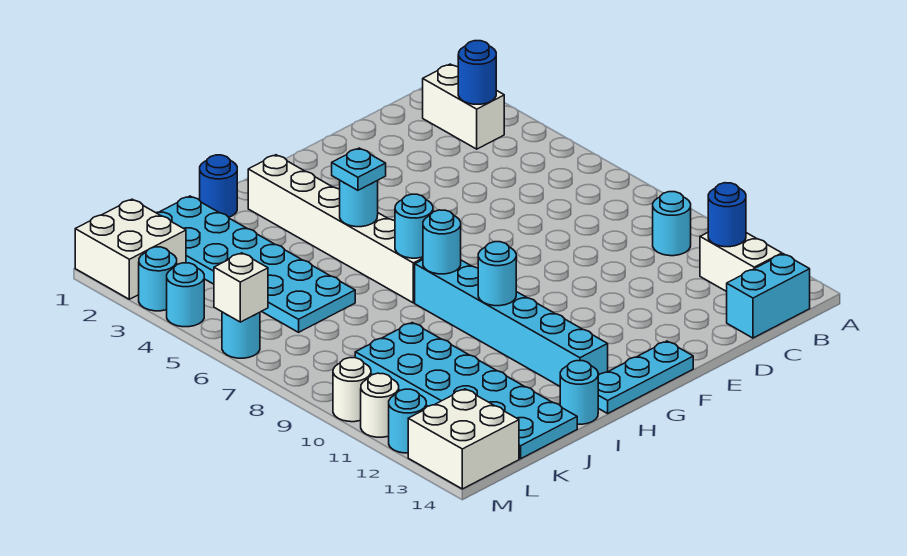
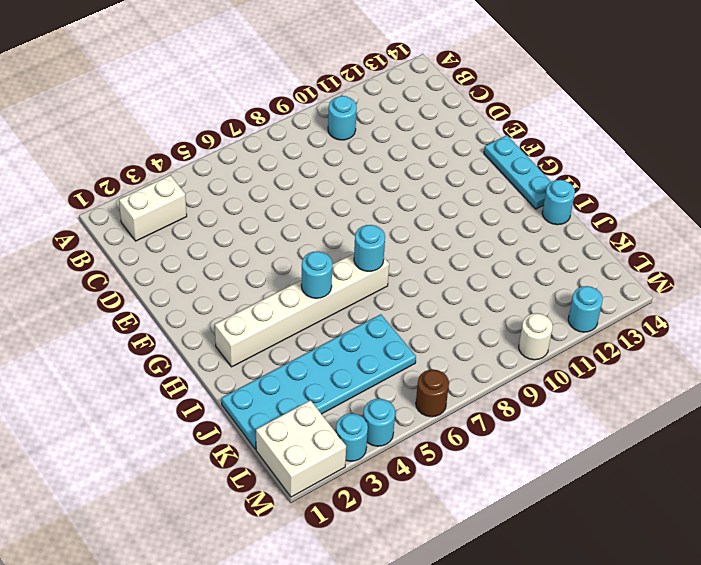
brown round brick M6 level 1 -> cyan round brick M6 level 1
none -> white brick B12:B13 level 1
none -> cyan brick B14:C14 level 1
none -> cyan brick H8:H13 level 1

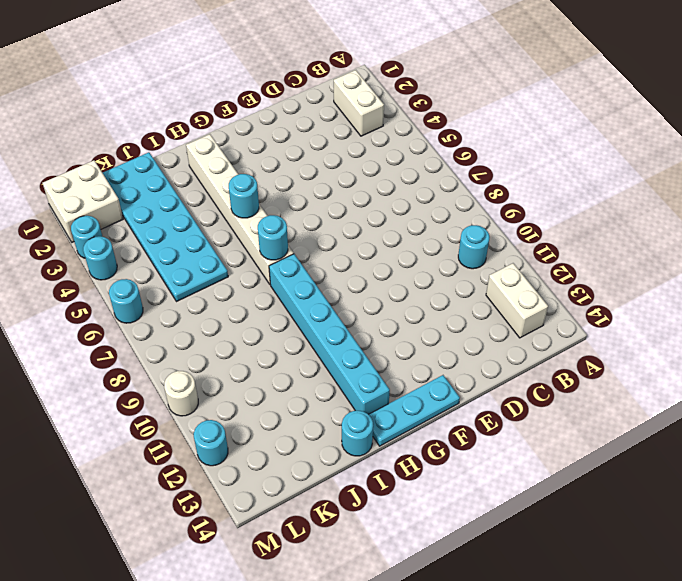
none -> cyan brick B14:C14 level 1
none -> blue round brick I1 level 1
none -> cyan plate J9:K14 level 1

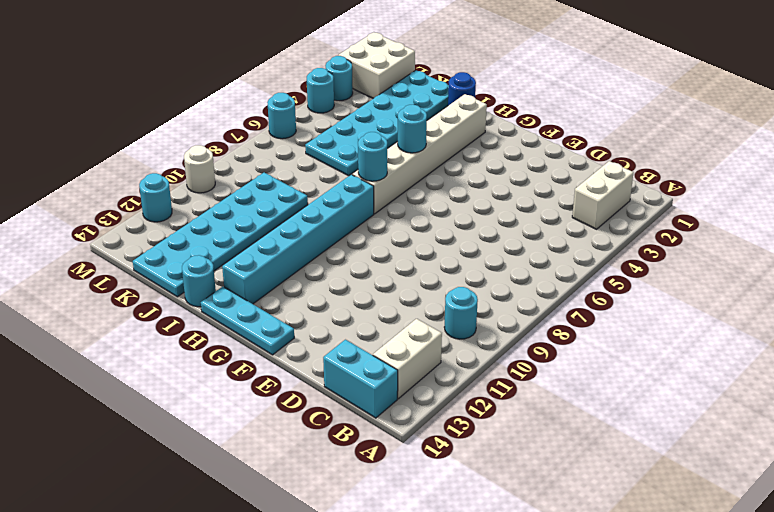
none -> white brick L13:M14 level 1
none -> white round brick M11 level 1
none -> blue round brick B3 level 2

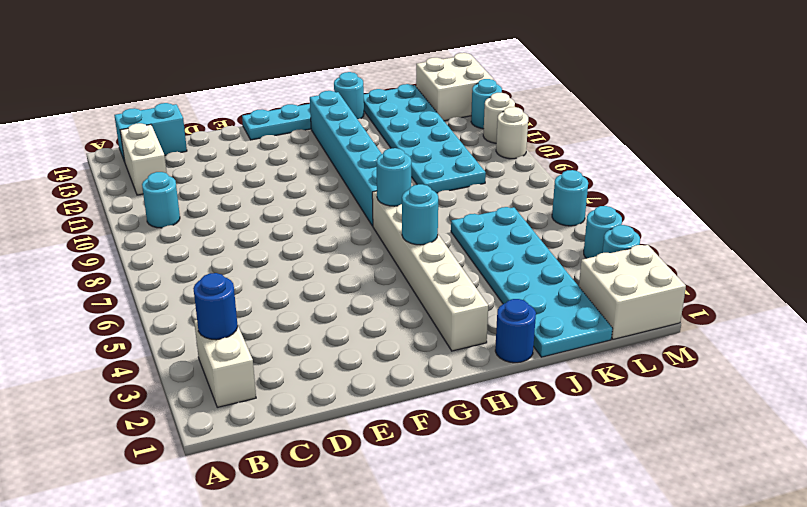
none -> blue round brick B12 level 2
none -> cyan round brick H8 level 2
none -> cyan round brick H10 level 2

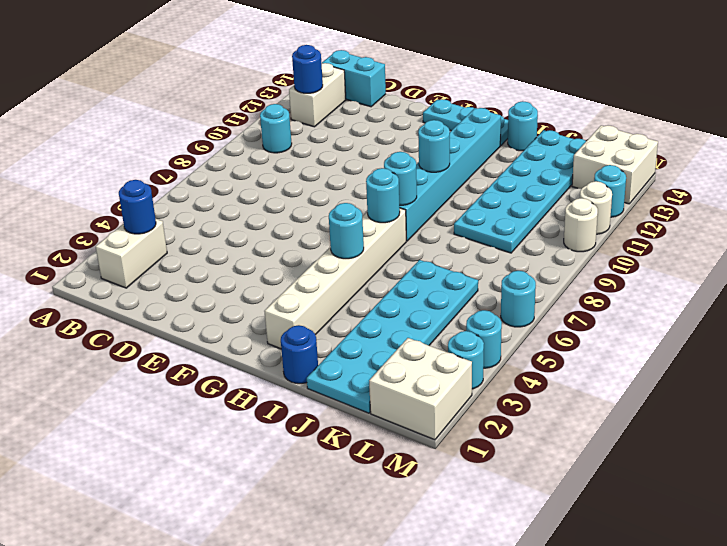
none -> white brick M6 level 2
none -> cyan plate H5 level 3

